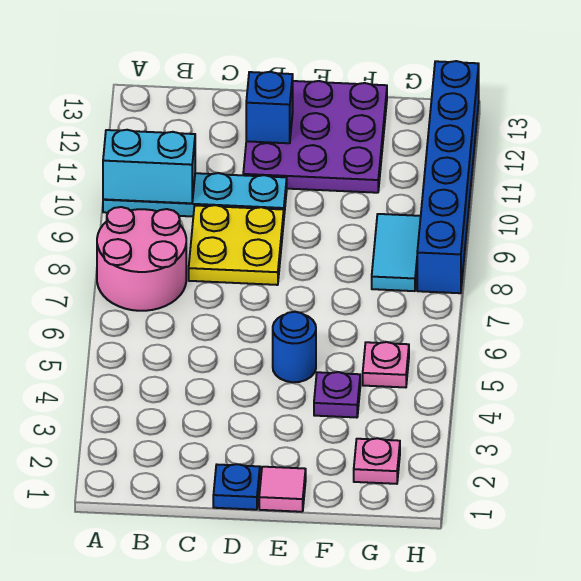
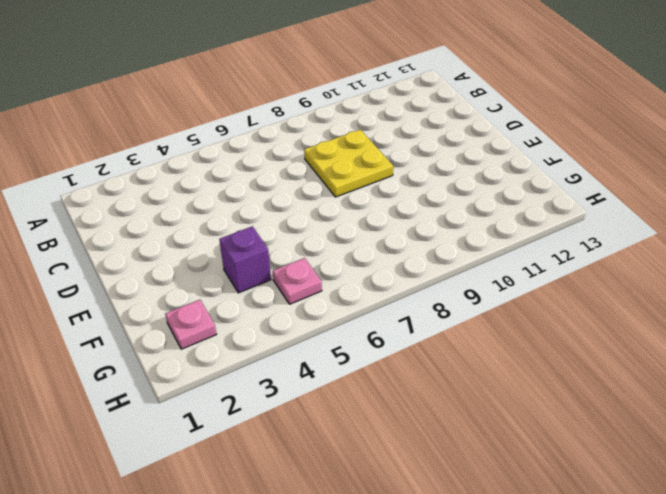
purple brick F4 level 1 -> purple plate F4 level 1
none -> pink round brick A7:B8 level 1
none -> cyan plate A10:D10 level 1
none -> blue plate D1 level 1

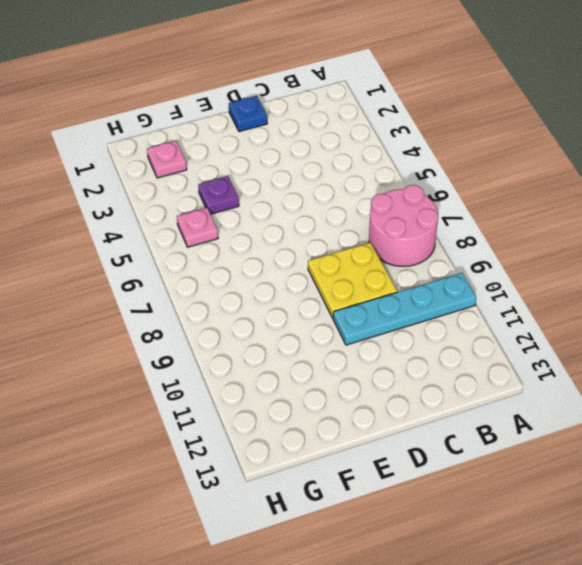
none -> purple plate D11:F13 level 1
none -> pink tile E1 level 1
none -> blue round brick E5 level 1

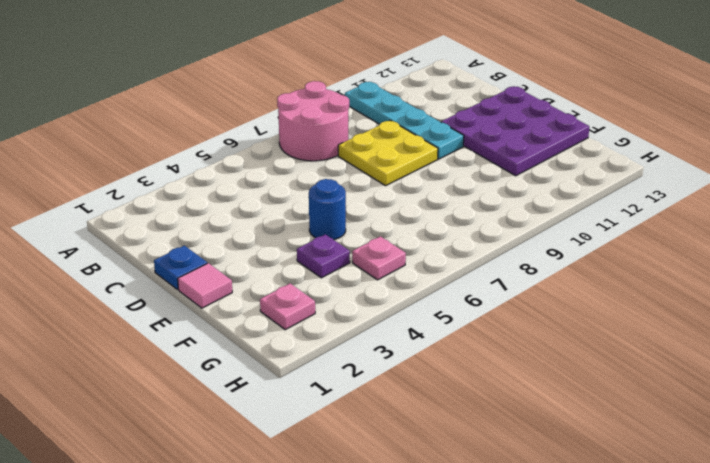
none -> cyan tile G8:G9 level 1
none -> blue brick H8:H13 level 1
none -> cyan brick A10:B10 level 2

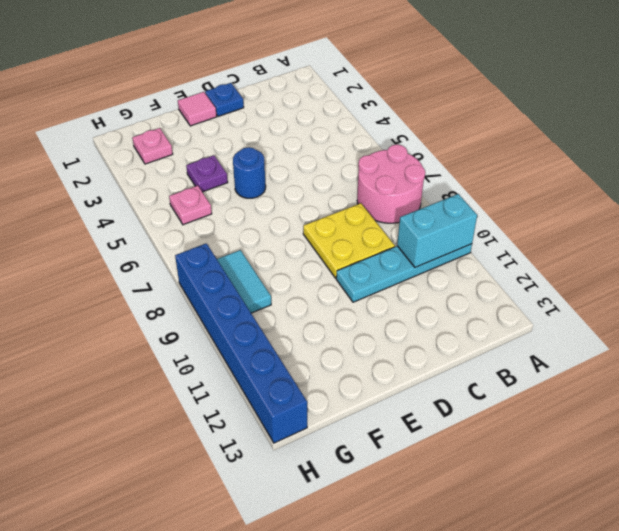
none -> purple plate D11:F13 level 1
none -> blue brick D12 level 2

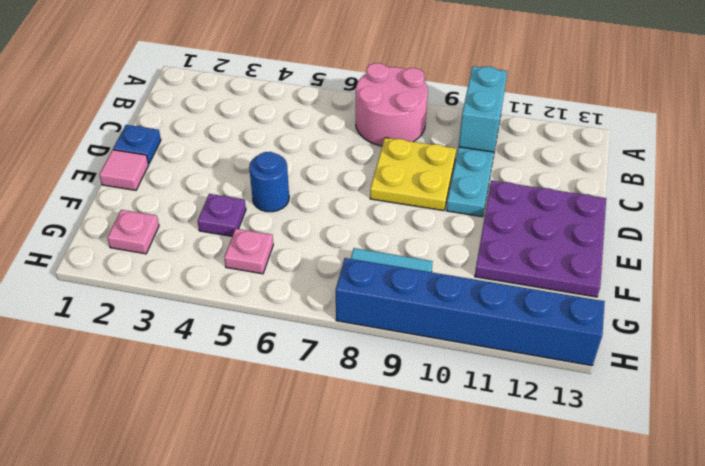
none -> blue brick D12 level 2

